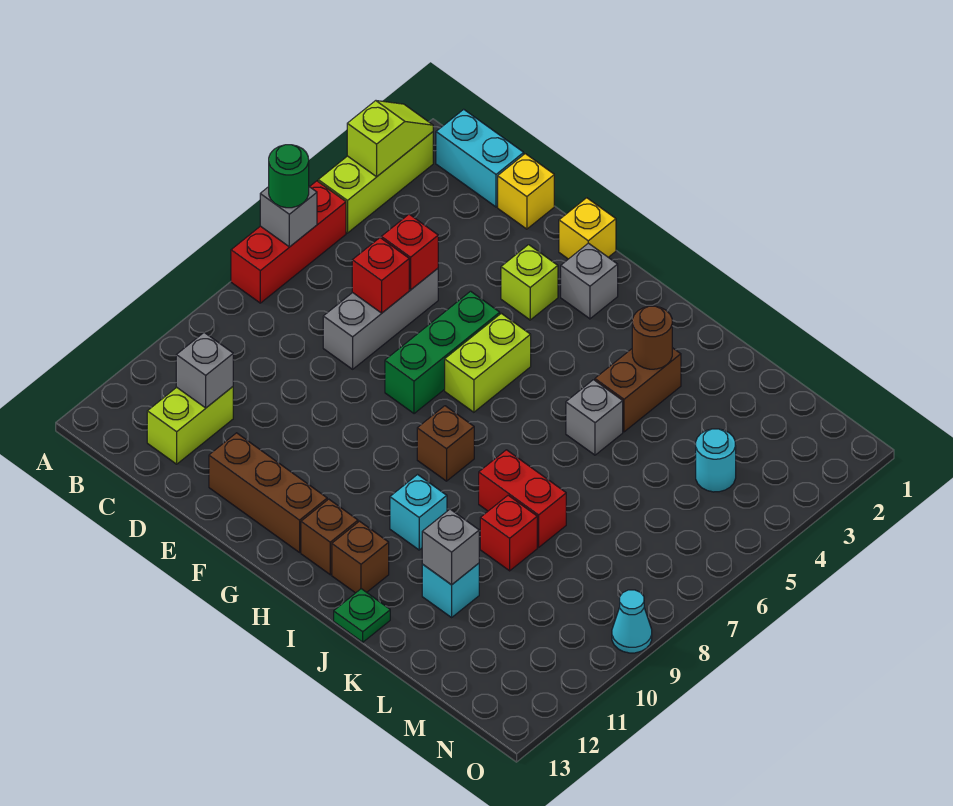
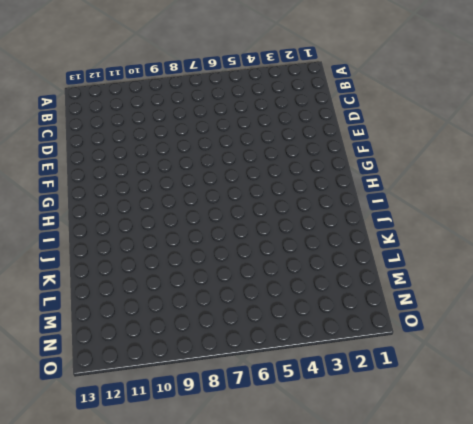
none -> lime brick A2:A4 level 1
none -> red brick A5:A7 level 1
none -> cyan brick B1:C1 level 1
none -> lime brick C11:C12 level 1

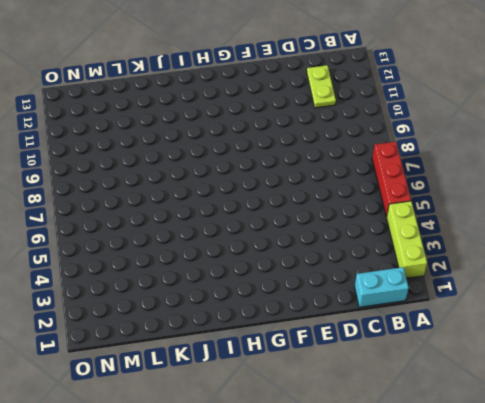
lime plate C11:C12 level 1 -> lime brick C11:C12 level 1
none -> yellow brick D1 level 1
none -> grey brick D5:D7 level 1
none -> brown brick E12:G12 level 1
none -> yellow brick F1 level 1

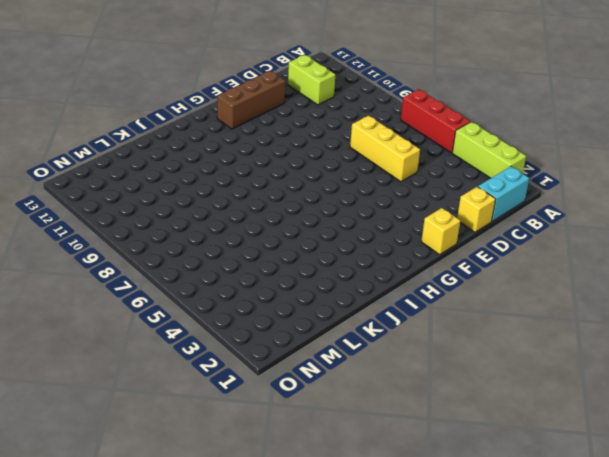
yellow brick D5:D7 level 1 -> grey brick D5:D7 level 1
none -> lime brick F3 level 1
none -> green brick F5:F7 level 1
none -> grey brick G2 level 1
none -> lime brick G5:G6 level 1

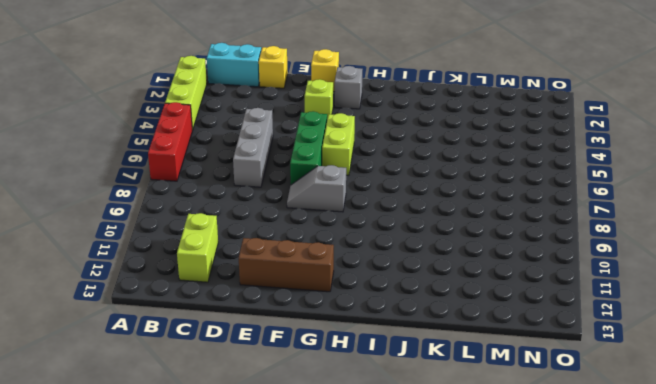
grey slope F8:G8 level 1 top G -> none
none -> brown brick H8 level 1
none -> brown brick H12 level 1
none -> cyan brick I10 level 1
none -> brown brick I12 level 1

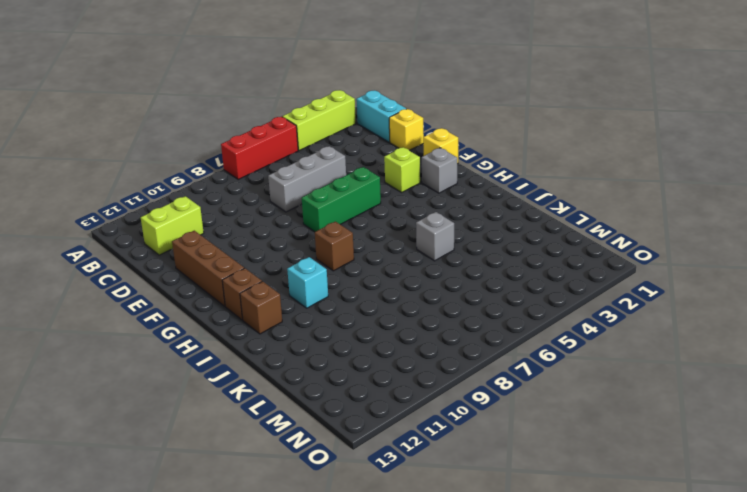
none -> lime brick G5:G6 level 1
none -> brown brick J3:J4 level 1
none -> red brick J8:K8 level 1
none -> green plate J13 level 1

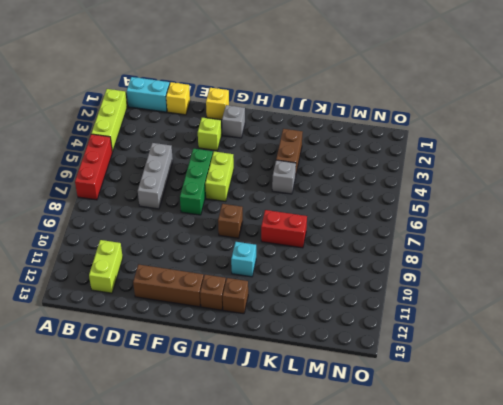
none -> green plate J13 level 1
none -> red brick K9 level 1
none -> cyan brick K11 level 1
none -> cyan round brick M4 level 1

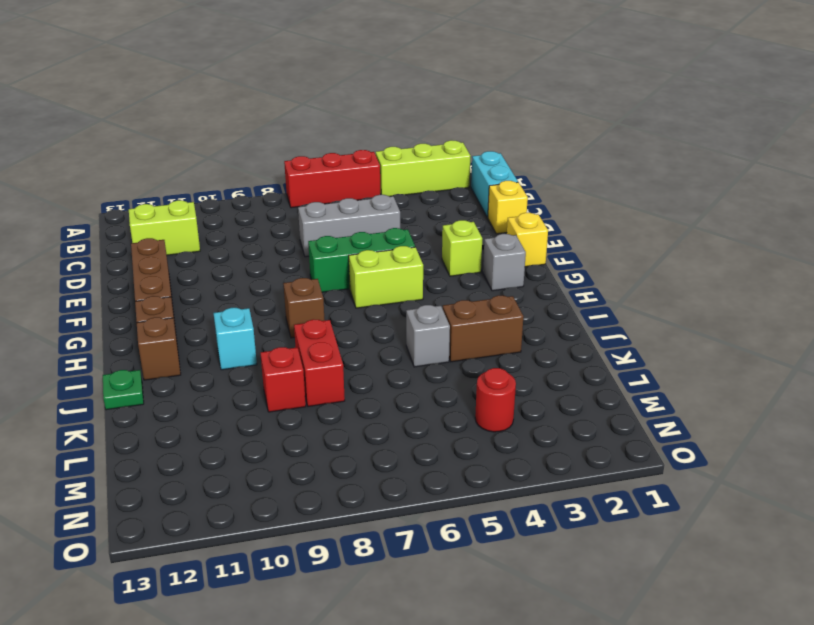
red round brick M4 level 1 -> cyan round brick M4 level 1
none -> cyan brick K11 level 1
none -> cyan cone O9 level 1
none -> lime slope A2:A3 level 2 top 3
none -> grey brick A6 level 2

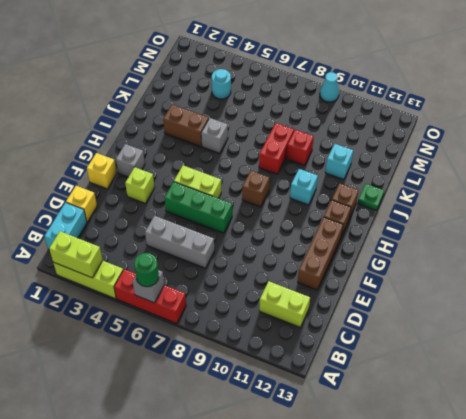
lime brick A2:A3 level 2 -> lime slope A2:A3 level 2 top 3
none -> grey brick C11 level 2
none -> red brick D5 level 2
none -> red brick D6 level 2
none -> brown round brick J3 level 2

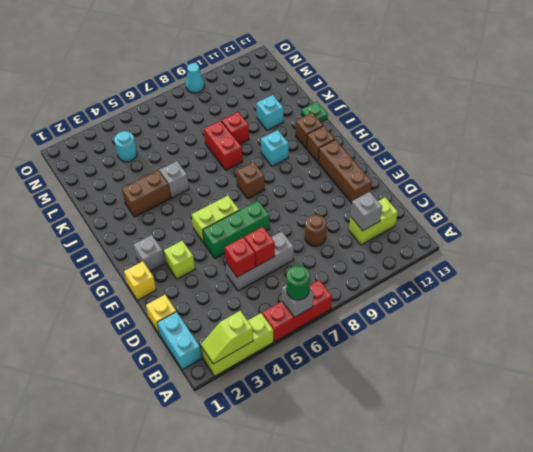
brown round brick D9 level 1 -> brown round brick J3 level 2
none -> grey brick K11 level 2

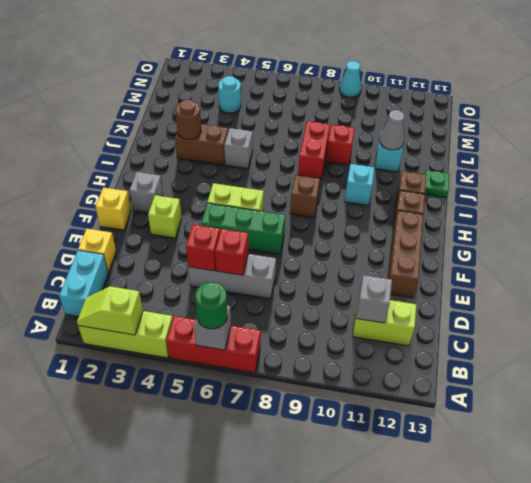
grey cone K11 level 2 -> grey brick K11 level 2

